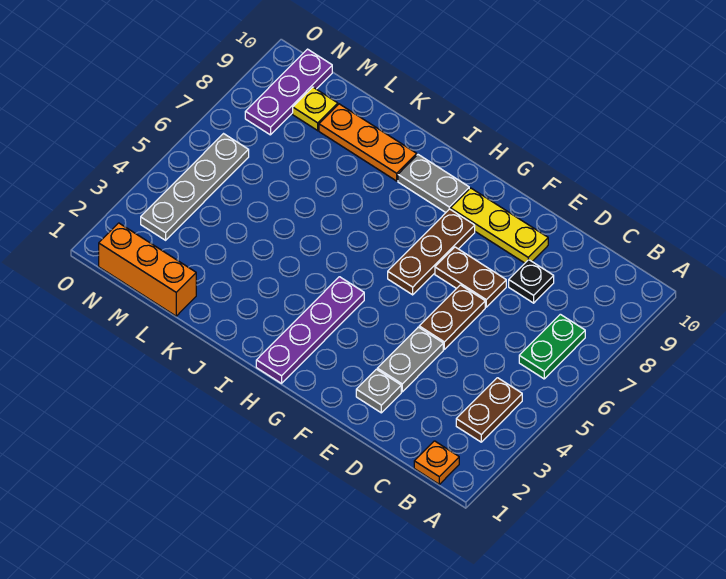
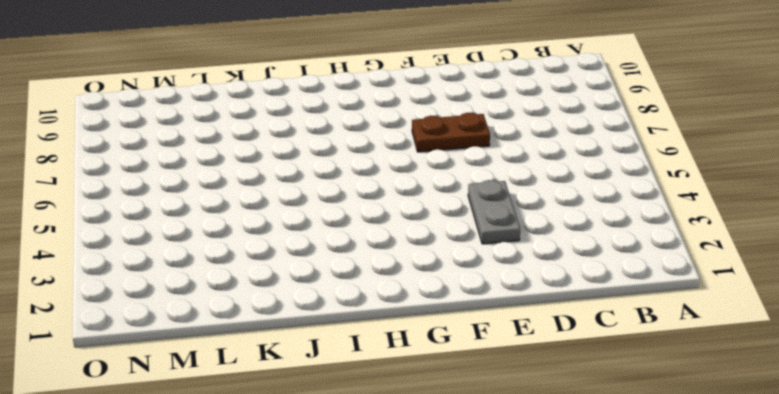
none -> orange plate B1 level 1
none -> brown plate B3:B4 level 1
none -> green plate B6:B7 level 1

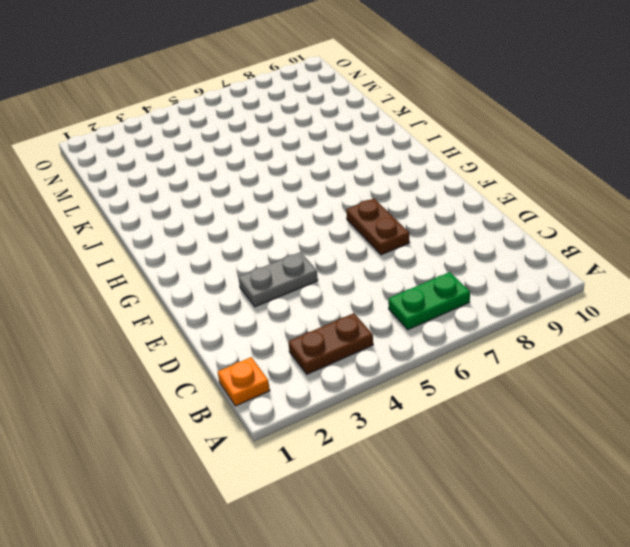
none -> black plate D8 level 1
none -> grey plate E2 level 1
none -> brown plate E5:E6 level 1

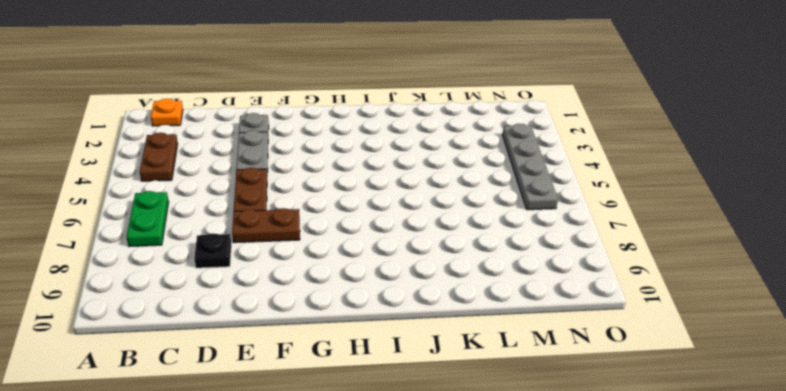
none -> yellow plate E9:G9 level 1
none -> brown plate G6:G8 level 1
none -> purple plate H1:H4 level 1

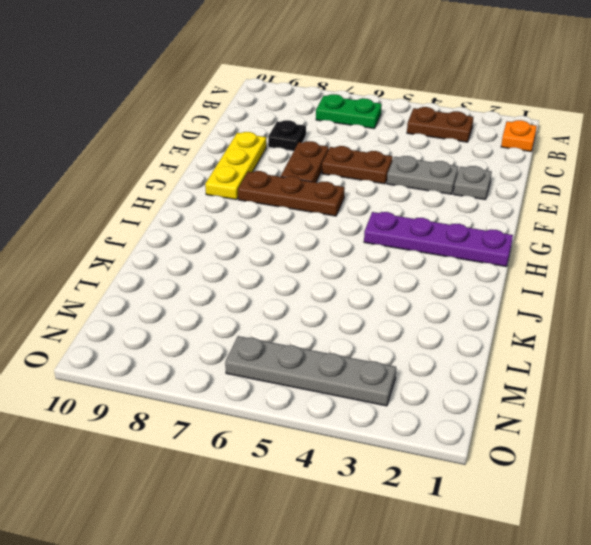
none -> grey plate H9:I9 level 1
none -> orange plate J9:L9 level 1
none -> orange brick L1:N1 level 1

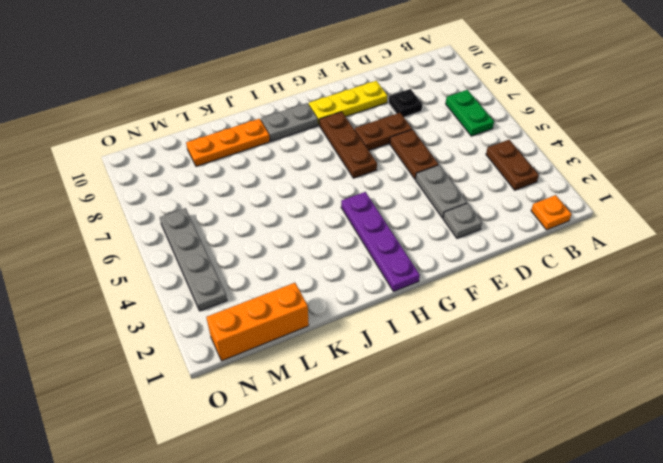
none -> yellow plate M9 level 1
none -> purple plate N8:N10 level 1

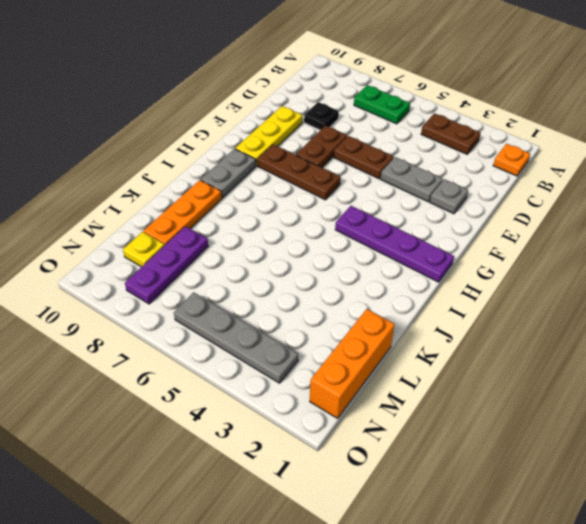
purple plate L8:N8 level 1 -> purple plate N8:N10 level 1

